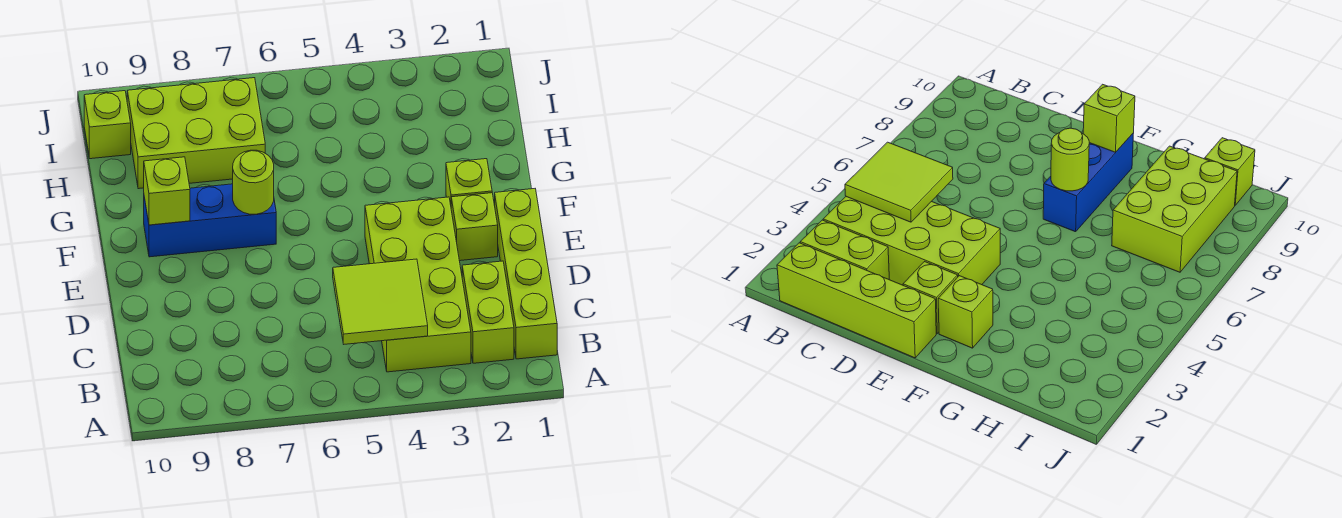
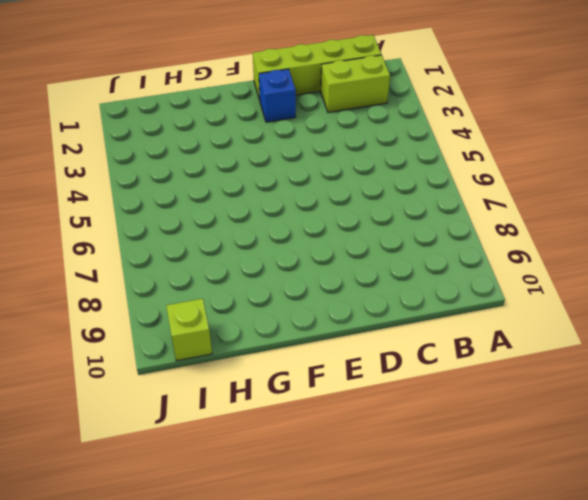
blue brick E2 level 1 -> lime brick E2 level 1
none -> lime brick B3:E4 level 1
none -> lime brick F2 level 1

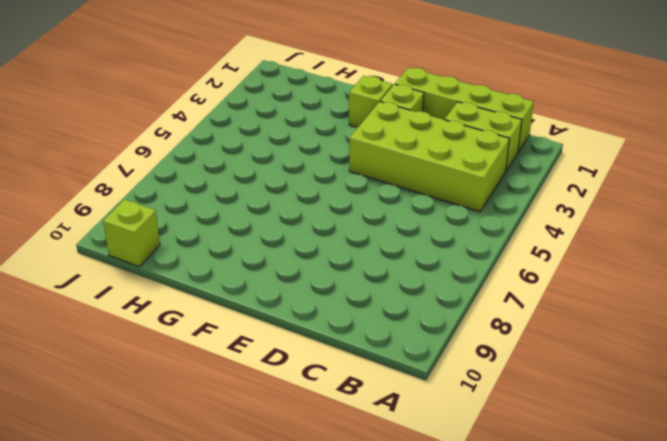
none -> blue brick F7:F9 level 1
none -> lime brick H7:I9 level 1

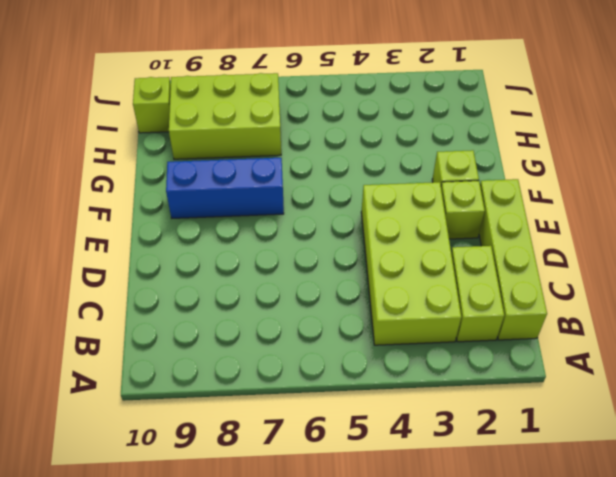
none -> lime tile B4:C5 level 2
none -> lime round brick F7 level 2

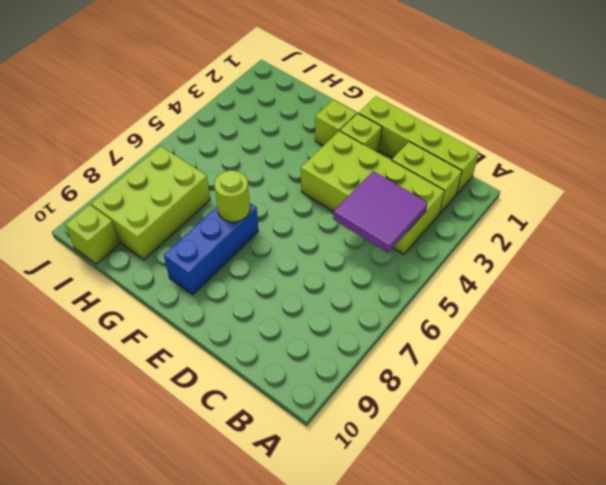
purple tile B4:C5 level 2 -> lime tile B4:C5 level 2
none -> lime brick F9 level 2

